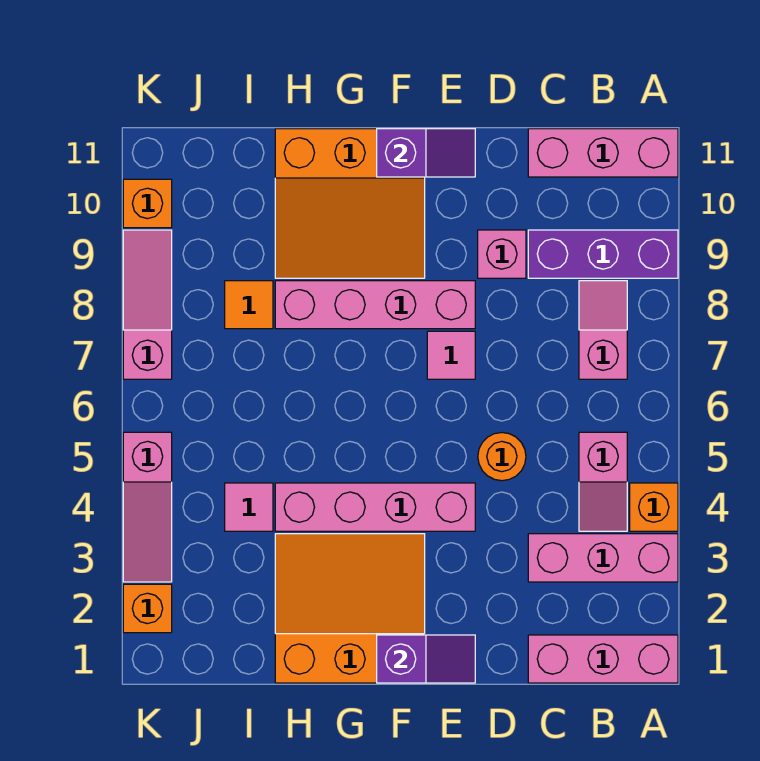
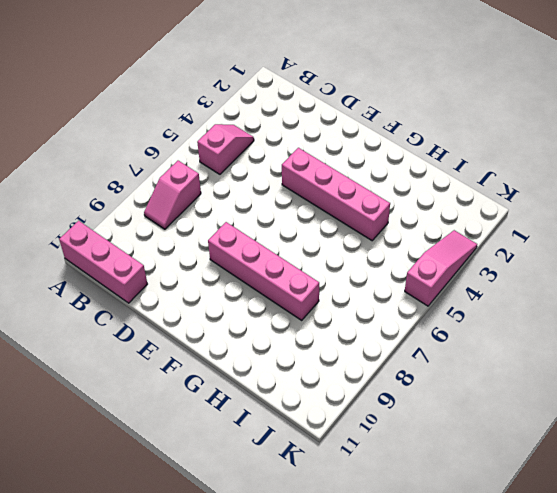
none -> pink brick A1:C1 level 1
none -> pink brick A3:C3 level 1
none -> orange brick A4 level 1

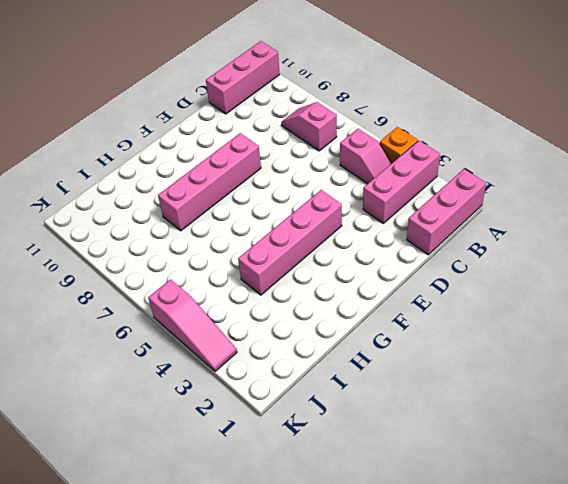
none -> purple brick A9:C9 level 1
none -> orange round brick D5 level 1
none -> pink brick D9 level 1

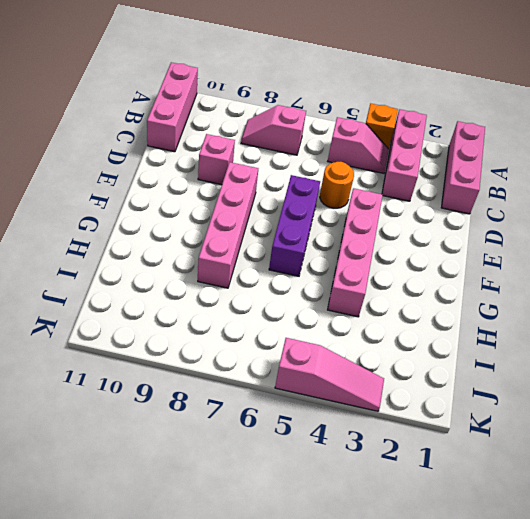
purple brick E6:G6 level 1 -> purple brick A9:C9 level 1
none -> pink tile E7 level 1
none -> orange slope F1:H3 level 1 top 1
none -> orange slope F9:H11 level 1 top 11

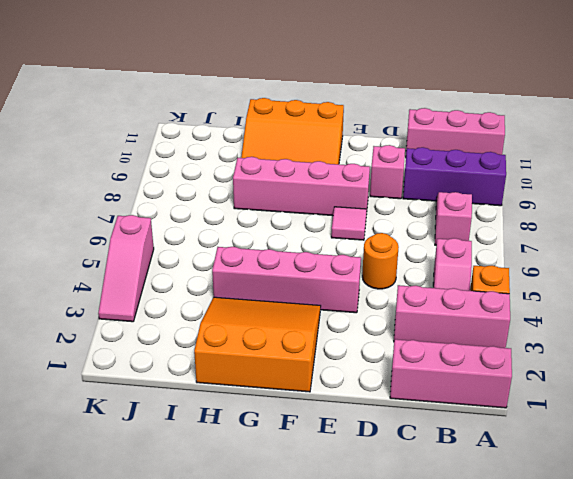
none -> pink tile I4 level 1
none -> orange tile I8 level 1
none -> orange brick K2 level 1

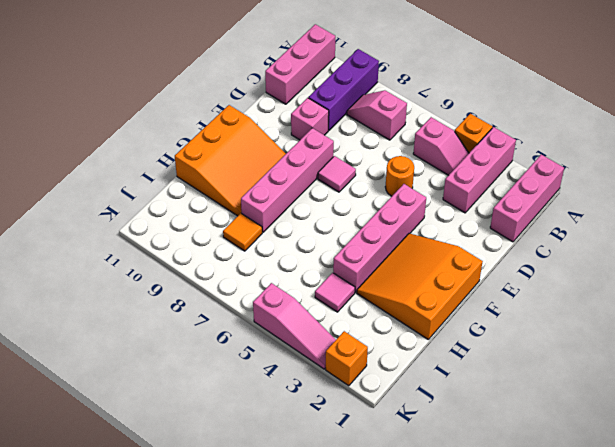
none -> pink slope K7:K9 level 1 top 7
none -> orange brick K10 level 1
none -> purple slope E1:F1 level 2 top F

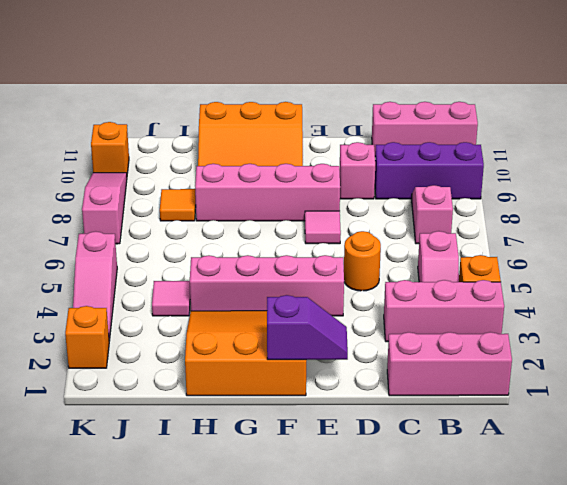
none -> purple slope E11:F11 level 2 top F

